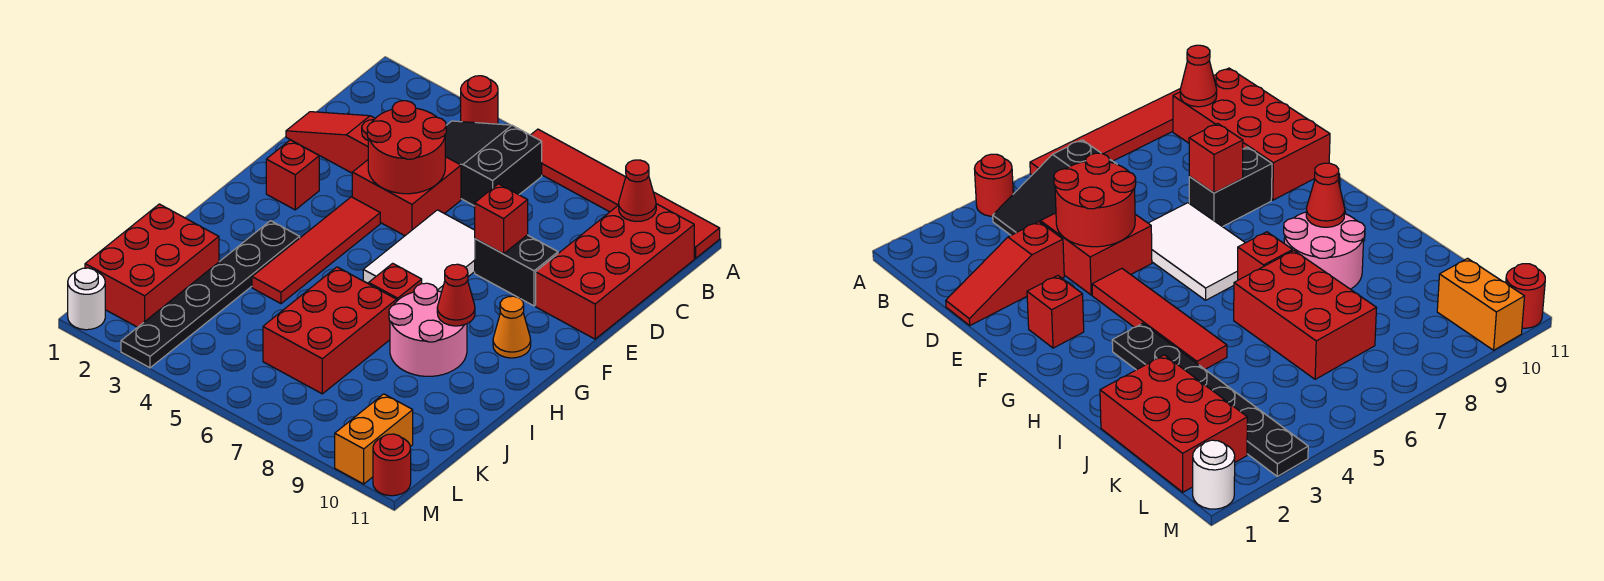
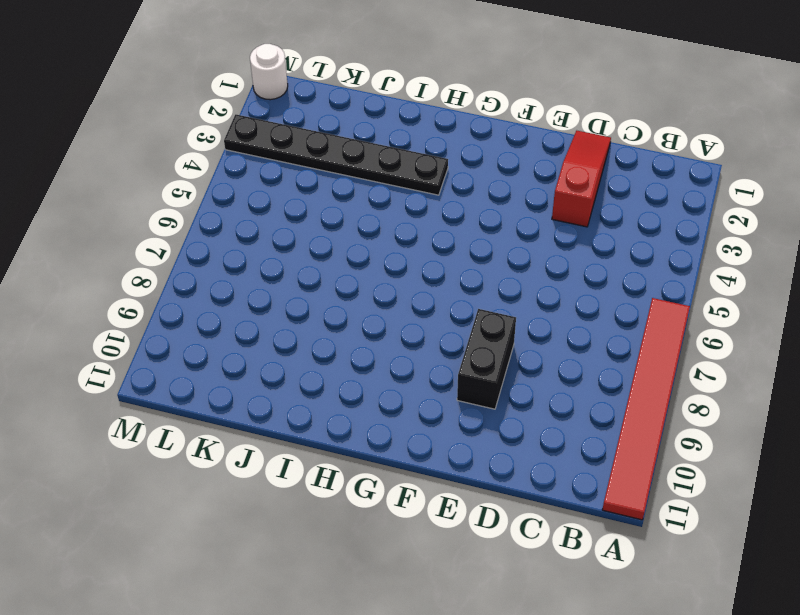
none -> red round brick A4 level 1
none -> black slope B4:C6 level 1 top 6
none -> red brick B10:E11 level 1

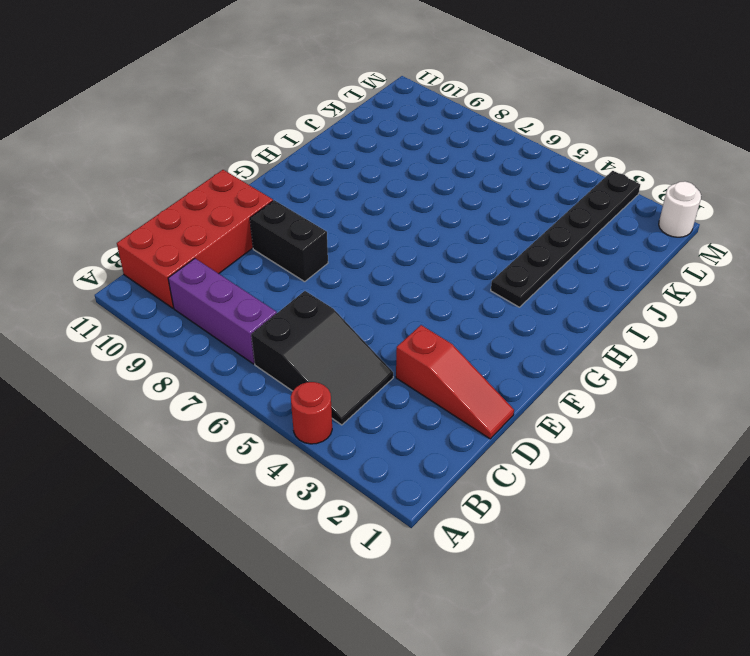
purple brick B7:B9 level 1 -> none
none -> red tile A6:A11 level 1
none -> red brick D4:E5 level 1
none -> white tile E6:G7 level 1

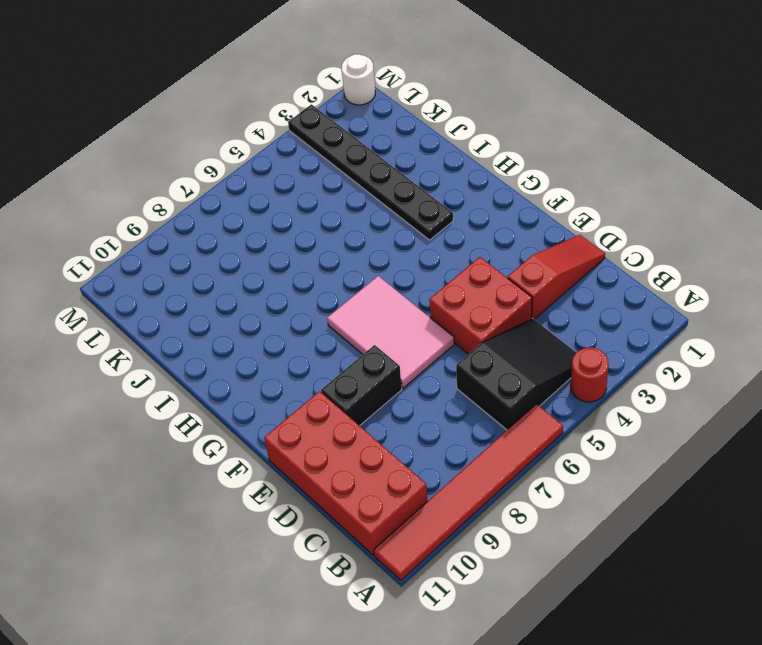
pink tile E6:G7 level 1 -> white tile E6:G7 level 1
none -> red brick F2 level 1
none -> red tile F4:I4 level 1
none -> orange cone G10 level 1

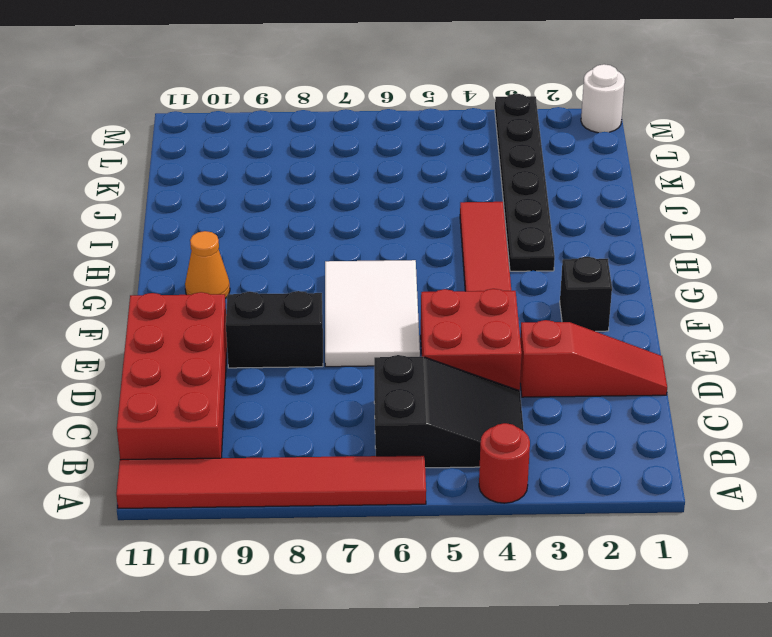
black brick F2 level 1 -> red brick F2 level 1
none -> red brick H7 level 1
none -> pink round brick H8:I9 level 1
none -> red brick I6:K7 level 1

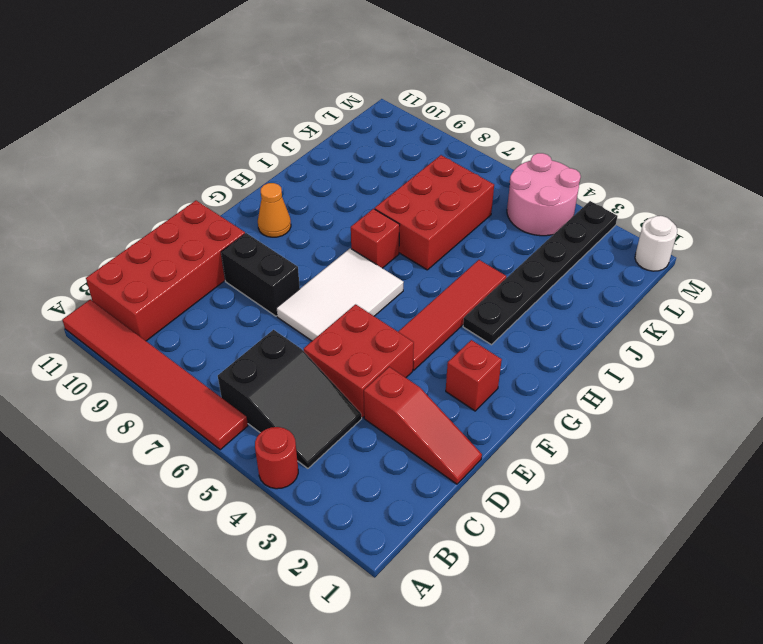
pink round brick L4:M5 level 1 -> pink round brick H8:I9 level 1
none -> red brick J1:L2 level 1
none -> orange brick L10:M10 level 1
none -> red round brick M11 level 1

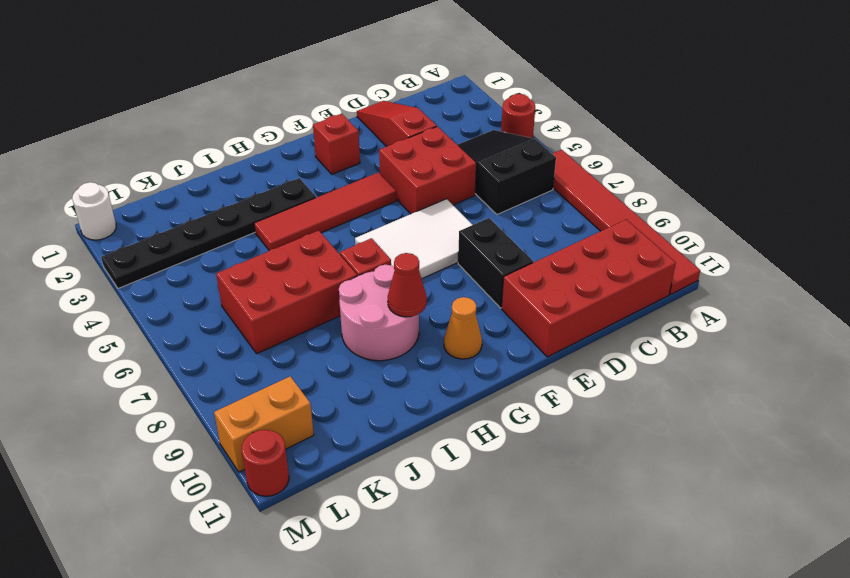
none -> red brick J1:L2 level 1
none -> red cone B10 level 2
none -> red round brick D4:E5 level 2

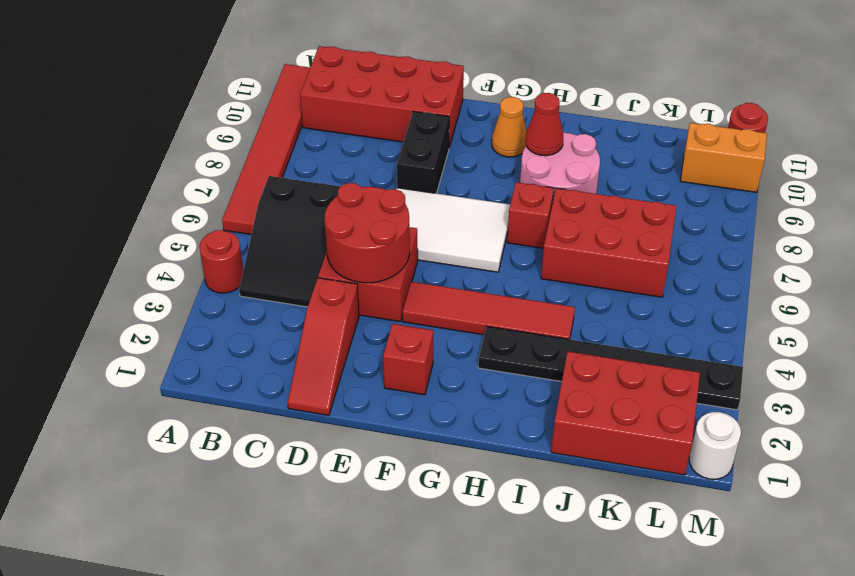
none -> red cone B10 level 2
none -> red brick E8 level 2

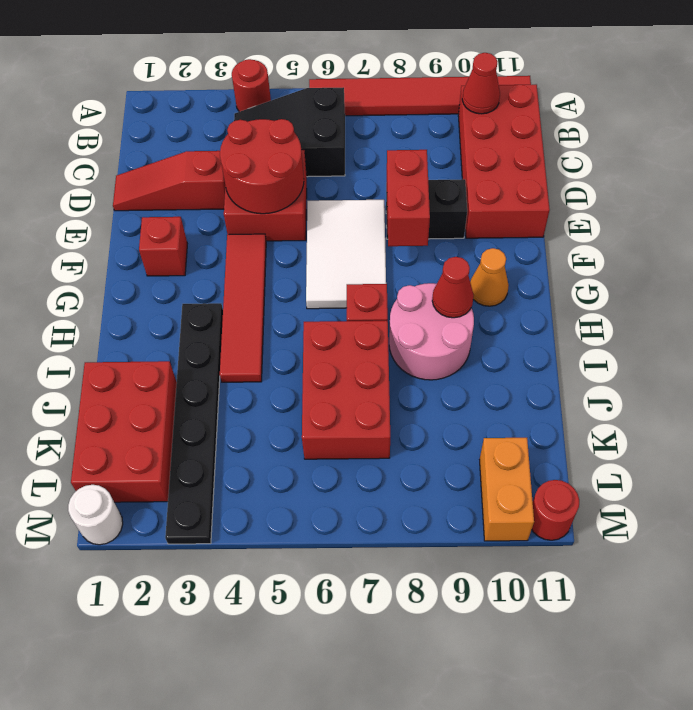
red brick E8:F8 level 2 -> red brick E8 level 2

